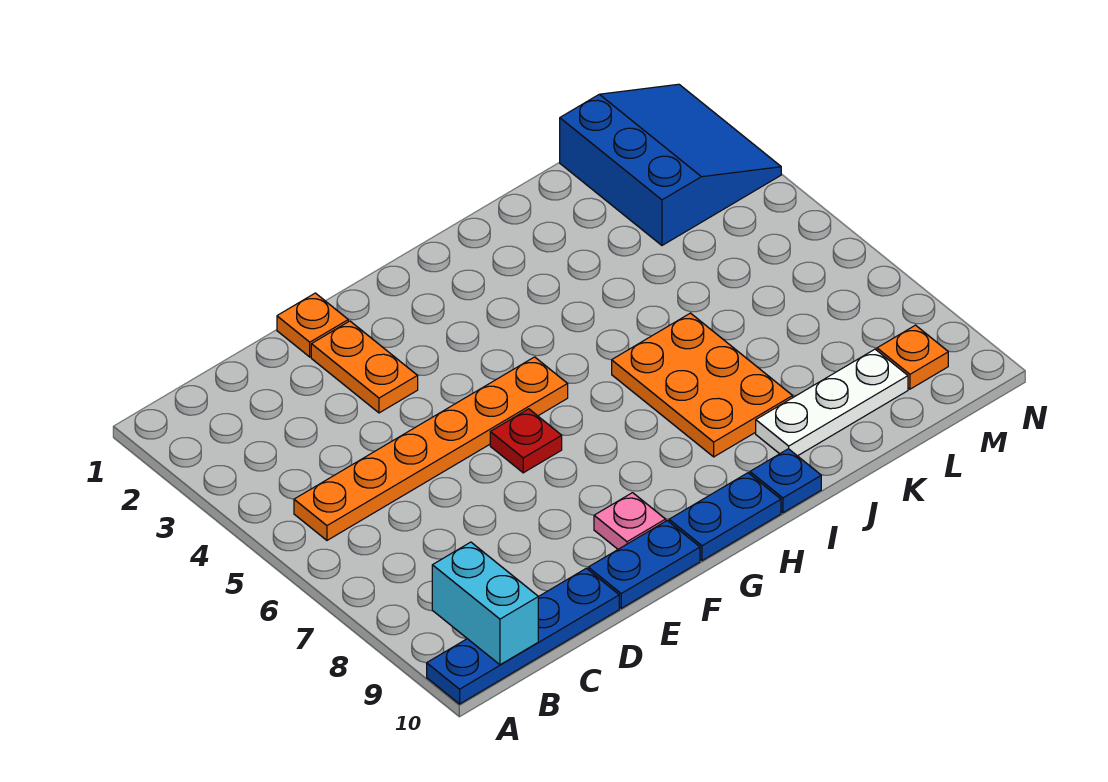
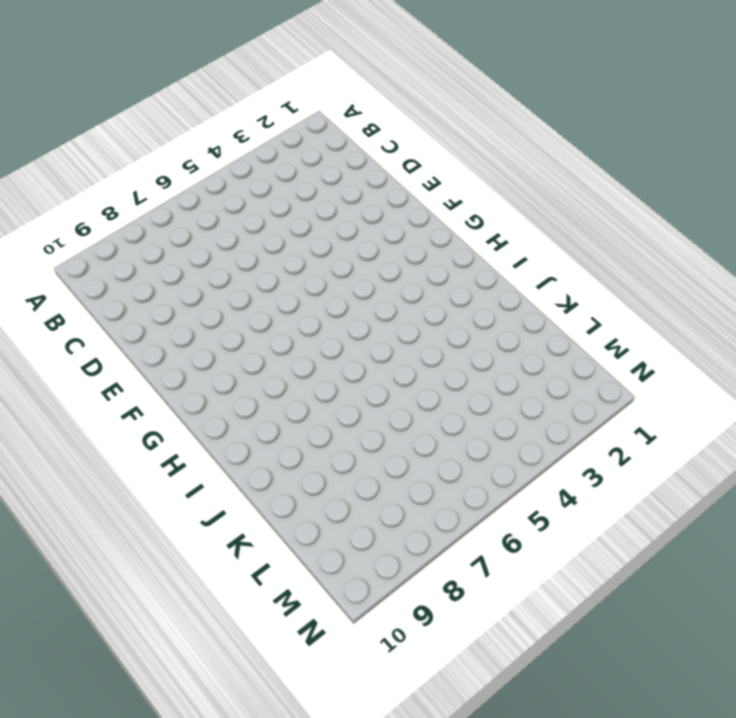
none -> blue plate A10:D10 level 1
none -> orange plate B5:G5 level 1
none -> orange plate E1 level 1

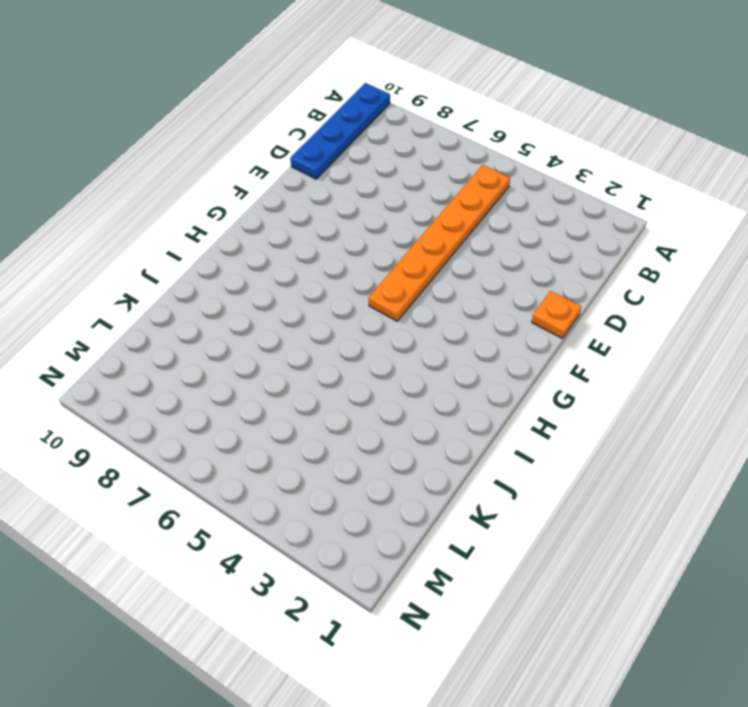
none -> orange plate E2:E3 level 1
none -> blue plate E10:F10 level 1
none -> red plate F6 level 1

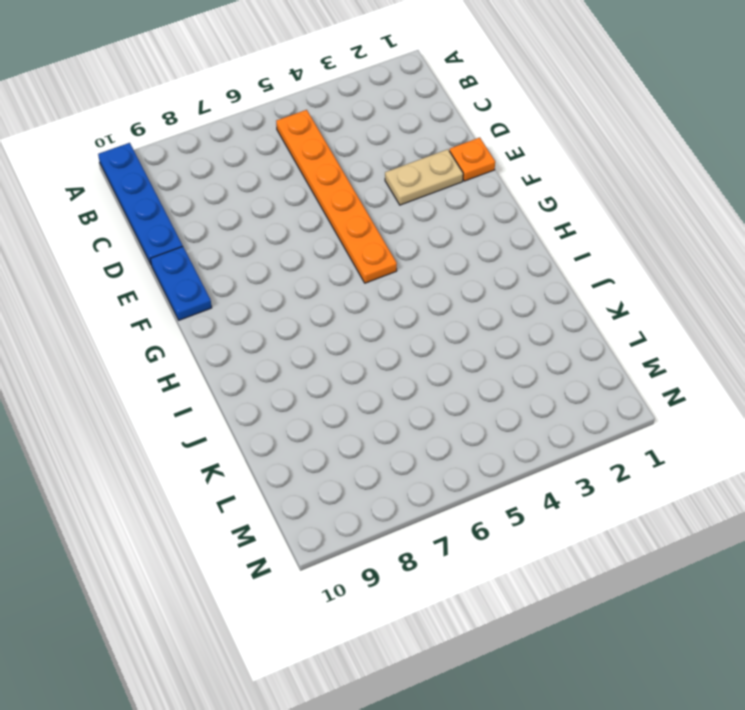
tan plate E2:E3 level 1 -> orange plate E2:E3 level 1
none -> red plate F6 level 1
none -> pink plate F9 level 1
none -> blue plate G10:H10 level 1

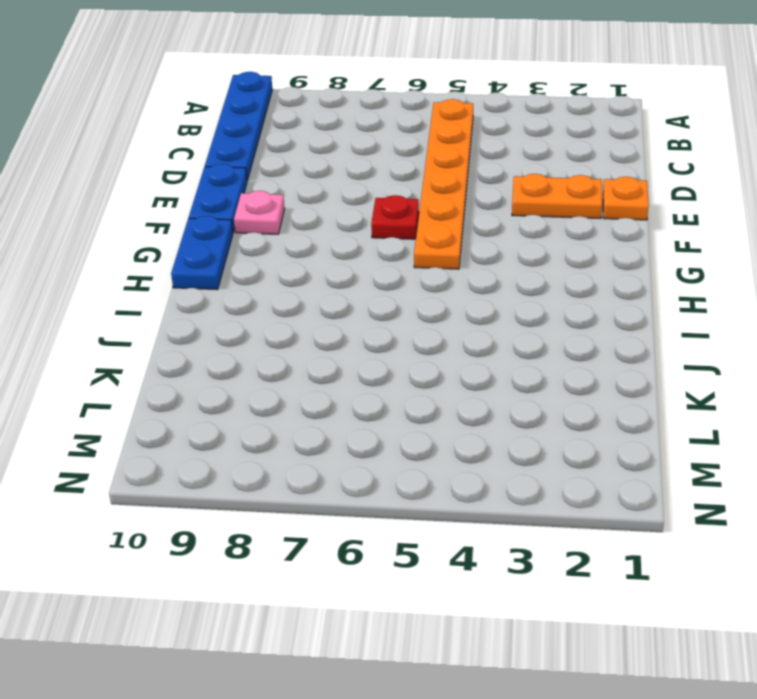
none -> orange plate I6:J8 level 1
none -> blue plate I10 level 1
none -> white plate J9:L9 level 1

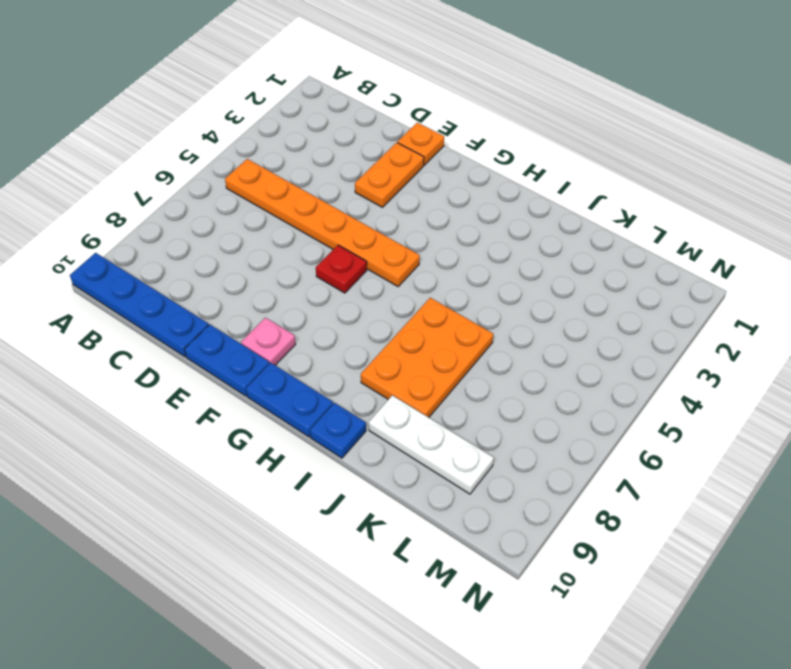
none -> blue slope L1:N3 level 1 top L
none -> orange plate M9 level 1
none -> cyan brick B9:B10 level 2

